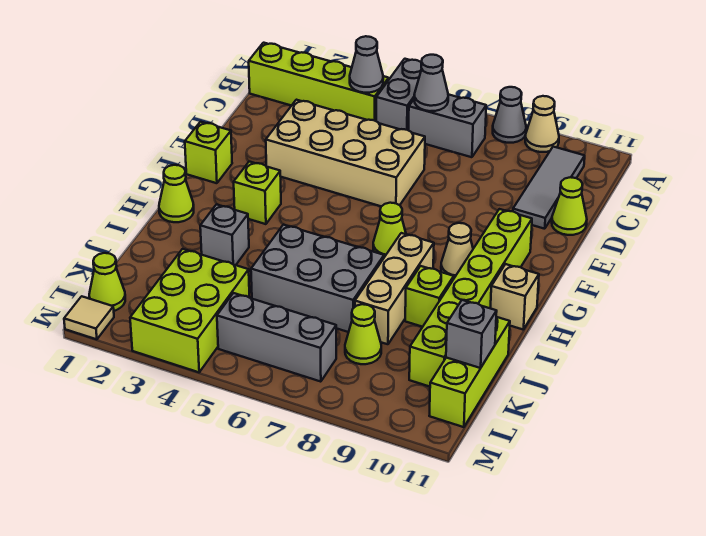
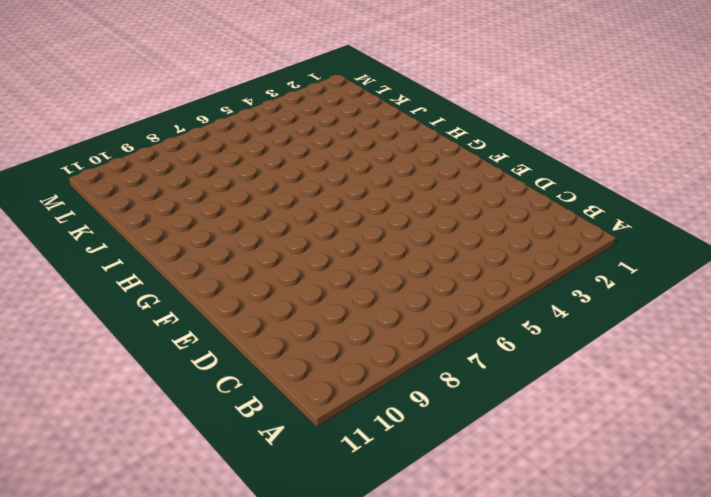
none -> grey brick A5:B5 level 1
none -> grey cone A8 level 1
none -> tan cone A9 level 1

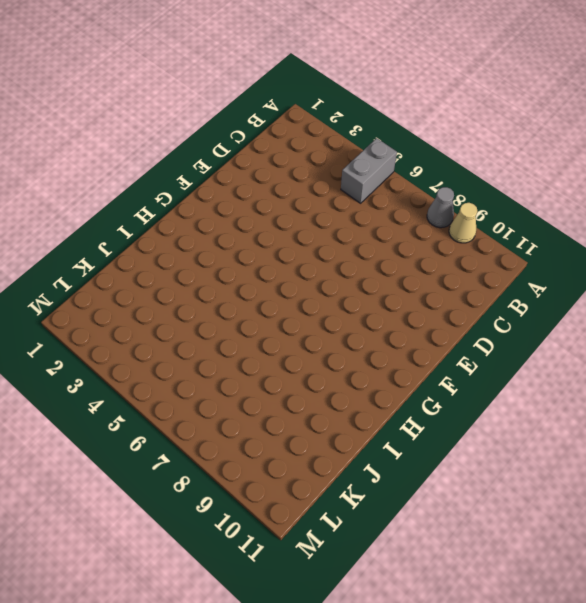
none -> lime brick B1:B4 level 1
none -> grey brick B6:B7 level 1
none -> grey tile B10:D10 level 1

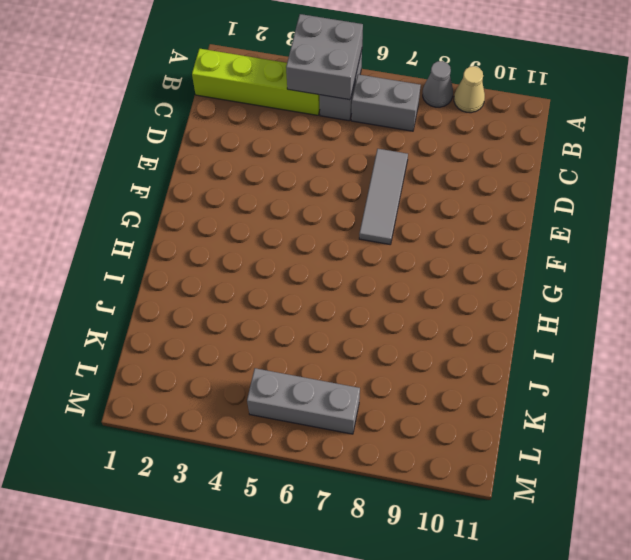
grey brick A4:B5 level 2 -> grey cone B4 level 2
grey tile D7:F7 level 1 -> grey tile B10:D10 level 1
none -> tan brick D3:E6 level 1
none -> lime cone D11 level 1
none -> lime brick F1 level 1

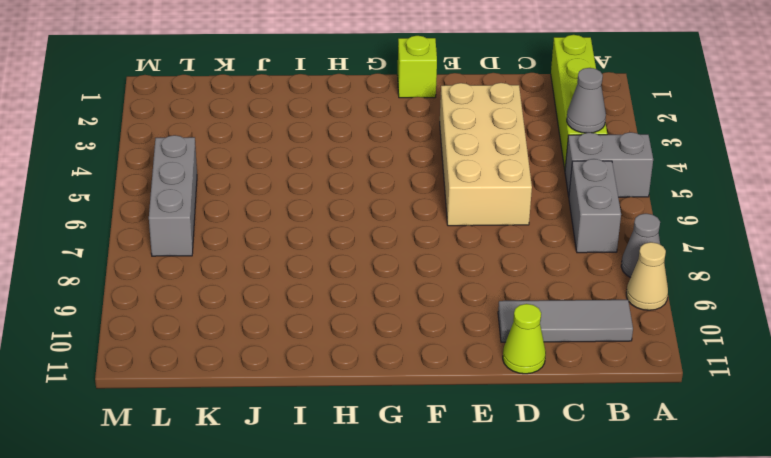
none -> lime brick F10:K10 level 1
none -> lime brick G3 level 1
none -> lime cone G7 level 1

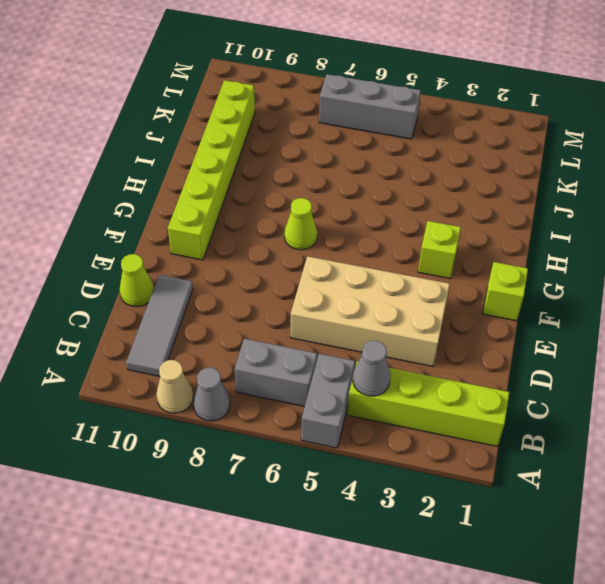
none -> tan cone G9 level 1
none -> lime cone H1 level 1
none -> tan brick H8:J8 level 1

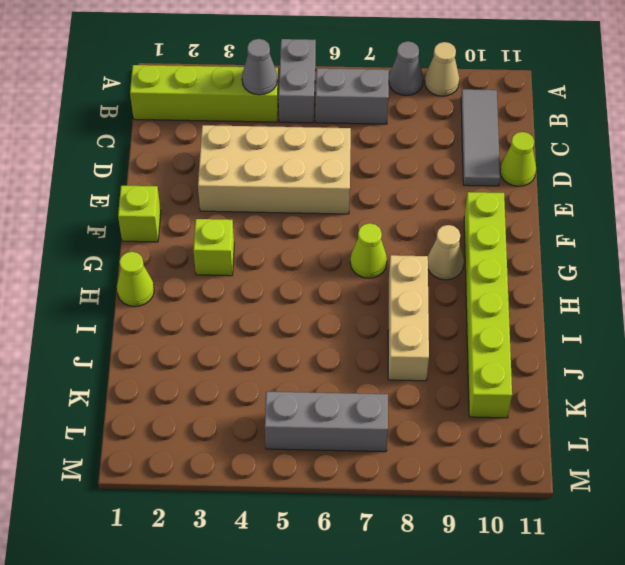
none -> tan brick H11 level 1
none -> grey brick I3 level 1
none -> grey brick I5:J7 level 1

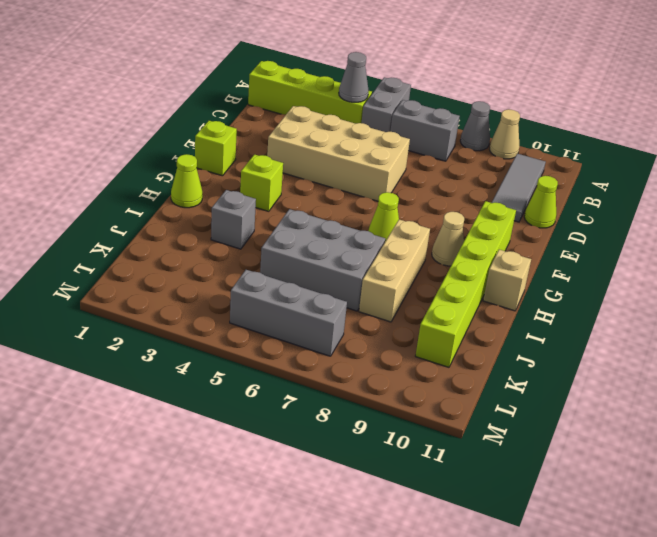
none -> lime brick I9 level 1
none -> lime brick J11:L11 level 1
none -> lime brick K3:M4 level 1

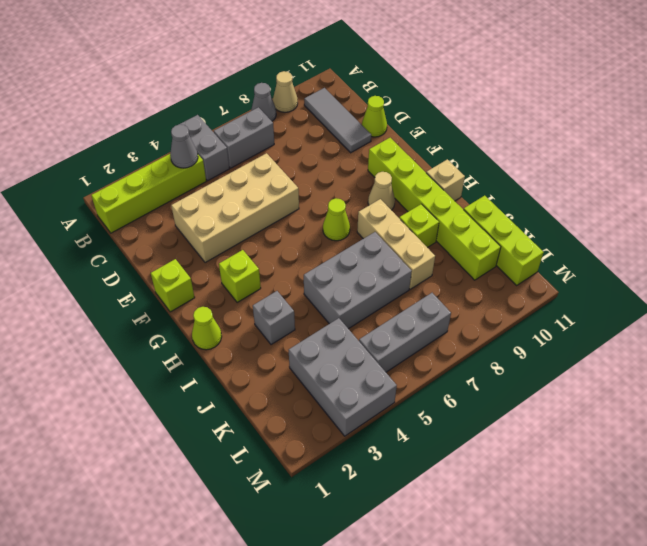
grey brick K3:M4 level 1 -> lime brick K3:M4 level 1
none -> lime cone K8 level 1
none -> lime cone L1 level 1
none -> tan tile M1 level 1

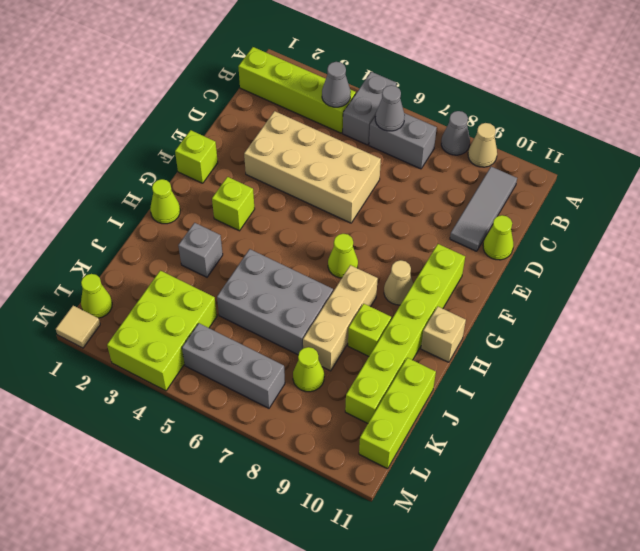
none -> grey brick K11 level 2

